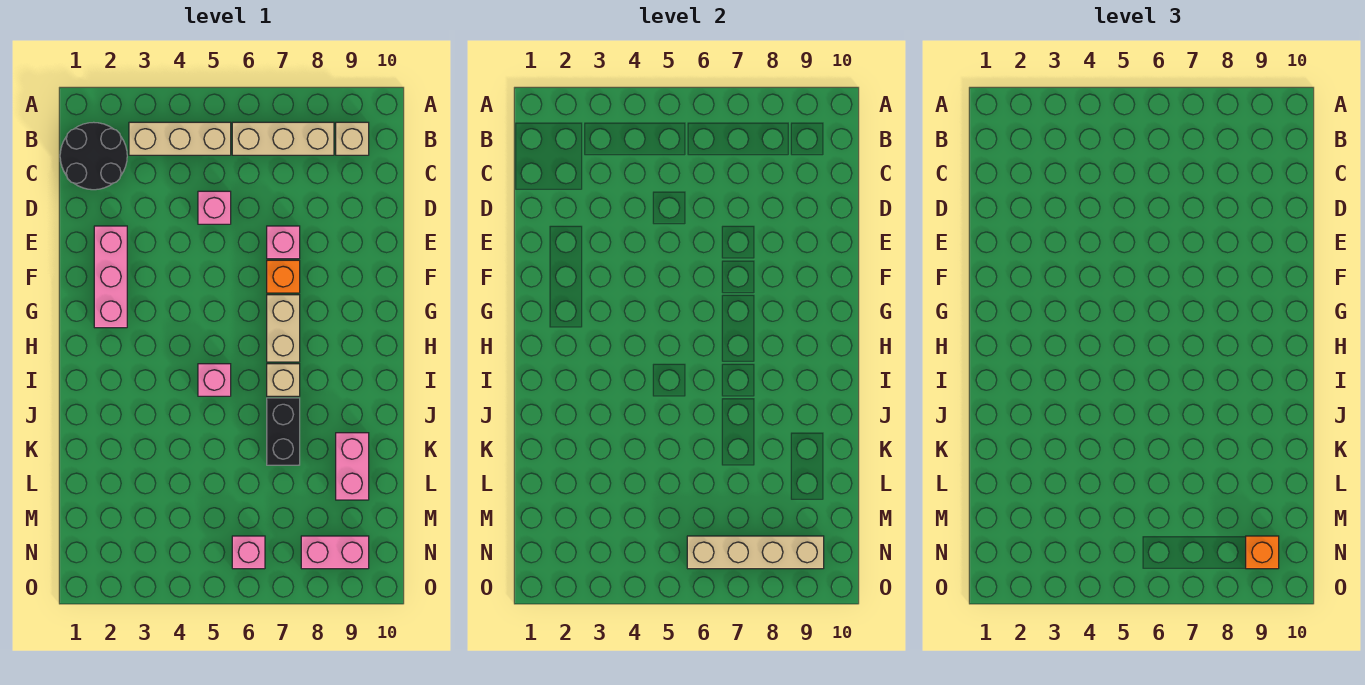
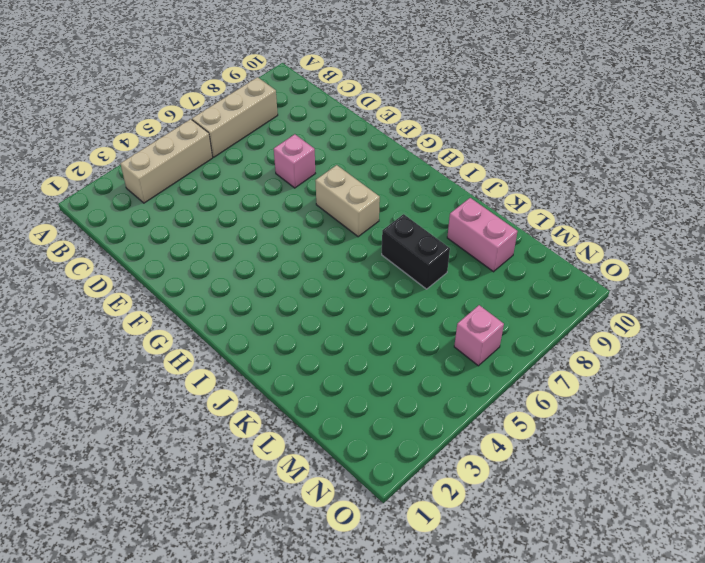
none -> black round brick B1:C2 level 1
none -> tan brick B9 level 1
none -> pink brick D5 level 1

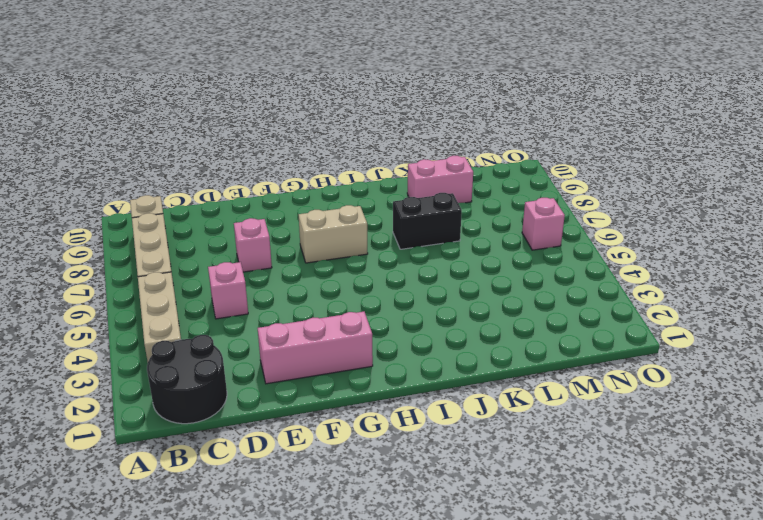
none -> orange brick F7 level 1
none -> pink brick I5 level 1
none -> tan brick I7 level 1

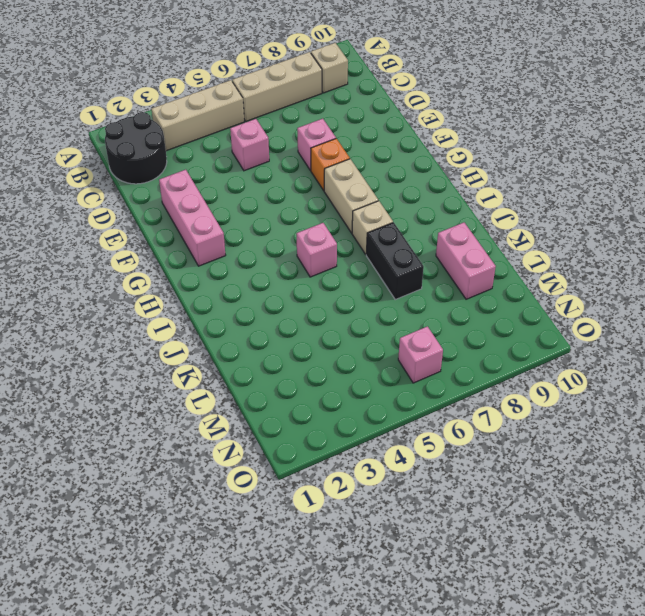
none -> pink brick N8:N9 level 1
none -> tan brick N6:N9 level 2
none -> orange brick N9 level 3

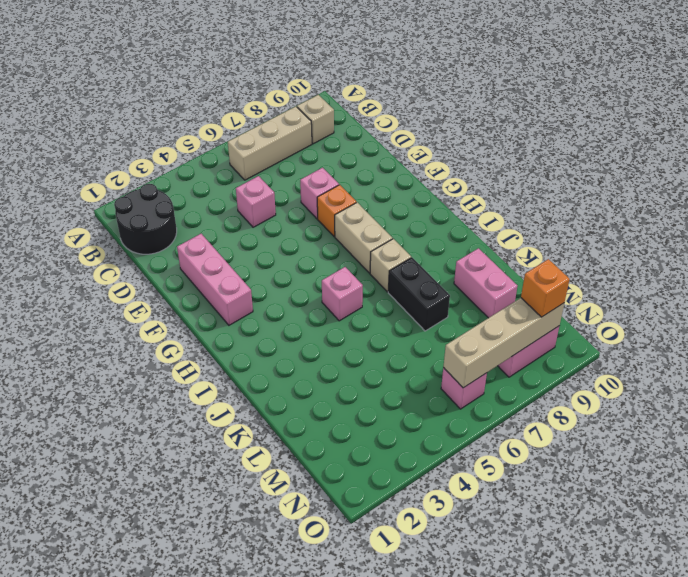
none -> tan brick B3:B5 level 1

